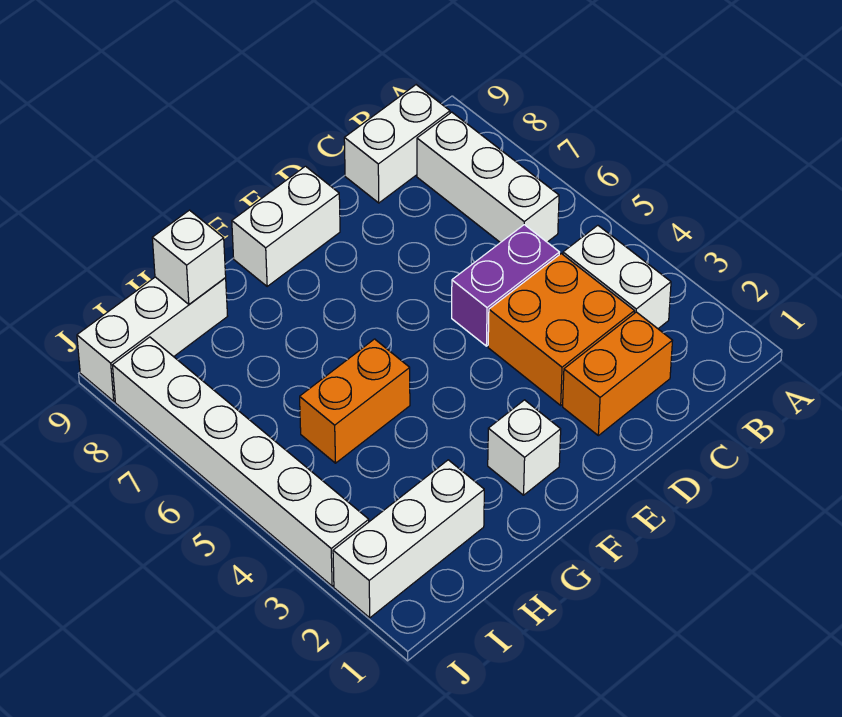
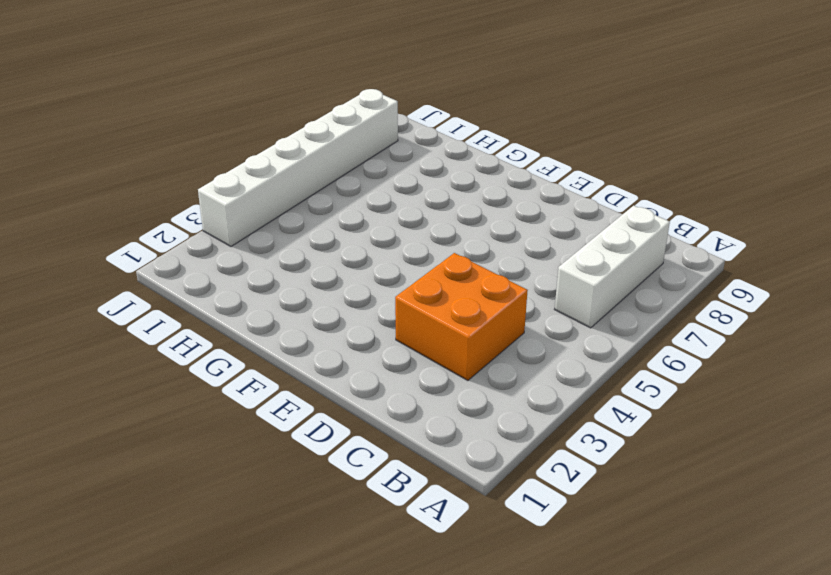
none -> white brick B3:B4 level 1
none -> white brick B9:C9 level 1
none -> orange brick C2:D2 level 1

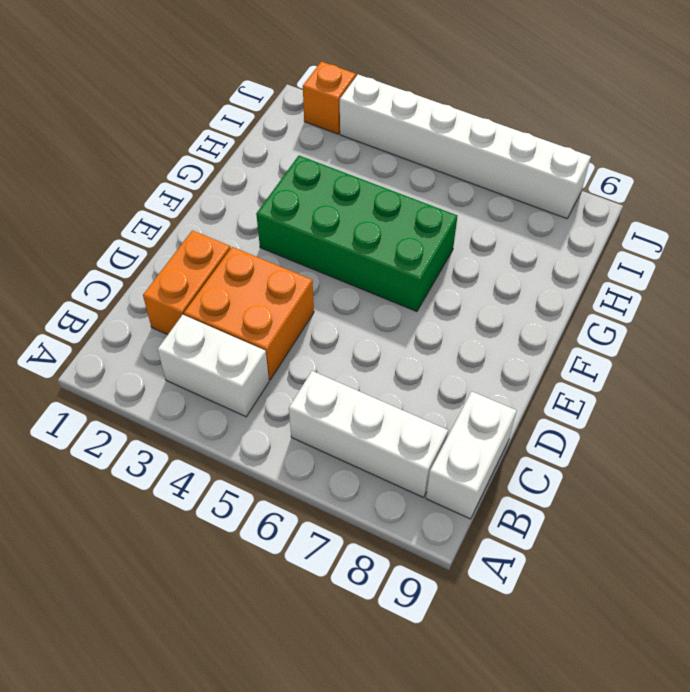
green brick F3:G6 level 1 -> orange brick G5:H5 level 1
orange brick J2 level 1 -> white brick H2:J2 level 1
none -> purple brick C5:D5 level 1
none -> white brick E9:F9 level 1
none -> white brick F2 level 1

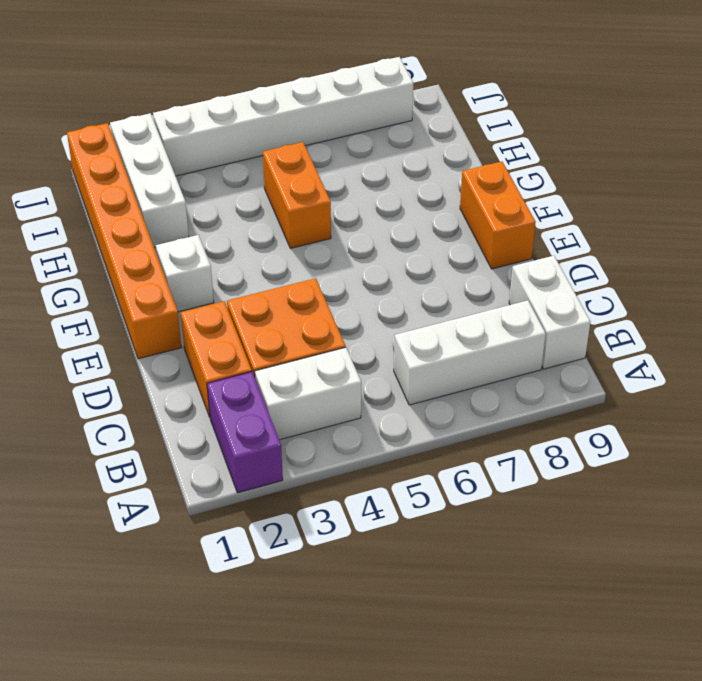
purple brick A2:B2 level 1 -> purple brick C5:D5 level 1
orange brick E1:J1 level 1 -> none
orange brick E9:F9 level 1 -> white brick E9:F9 level 1
none -> white brick H9:J9 level 1
none -> white brick H9 level 2

